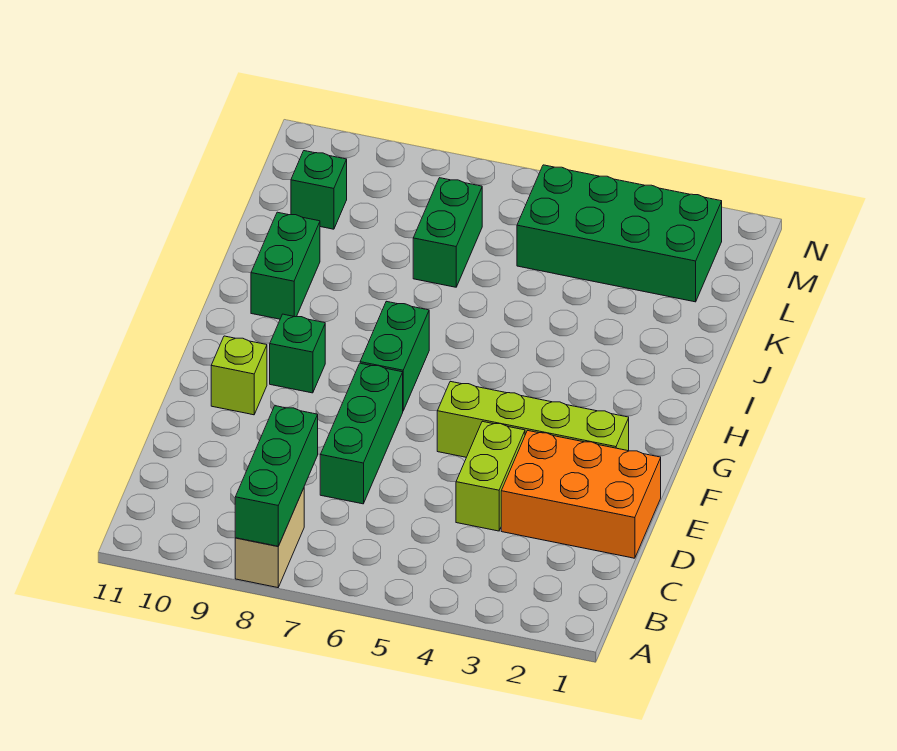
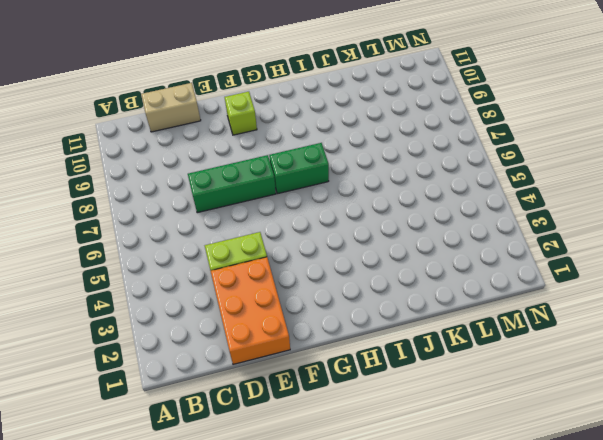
tan brick C11:D11 level 1 -> tan brick A8:B8 level 1
none -> lime brick F2:F5 level 1
none -> green brick G9 level 1
none -> green brick I10:J10 level 1

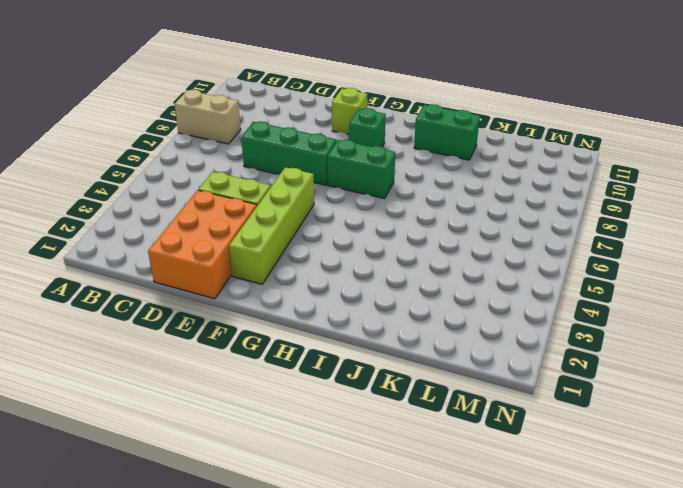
none -> green brick K7:L7 level 1
none -> green brick L2:M5 level 1
none -> green brick L10 level 1

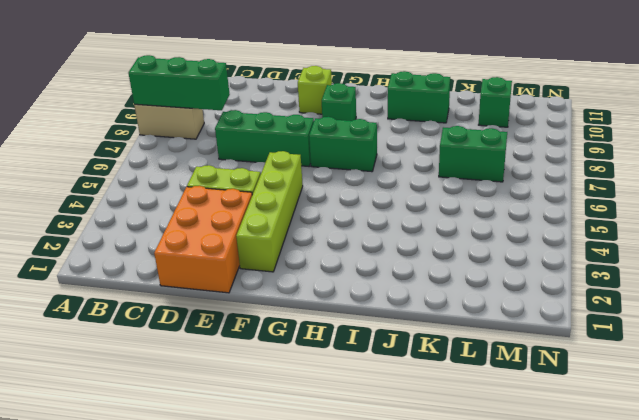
none -> green brick L2:M5 level 1

